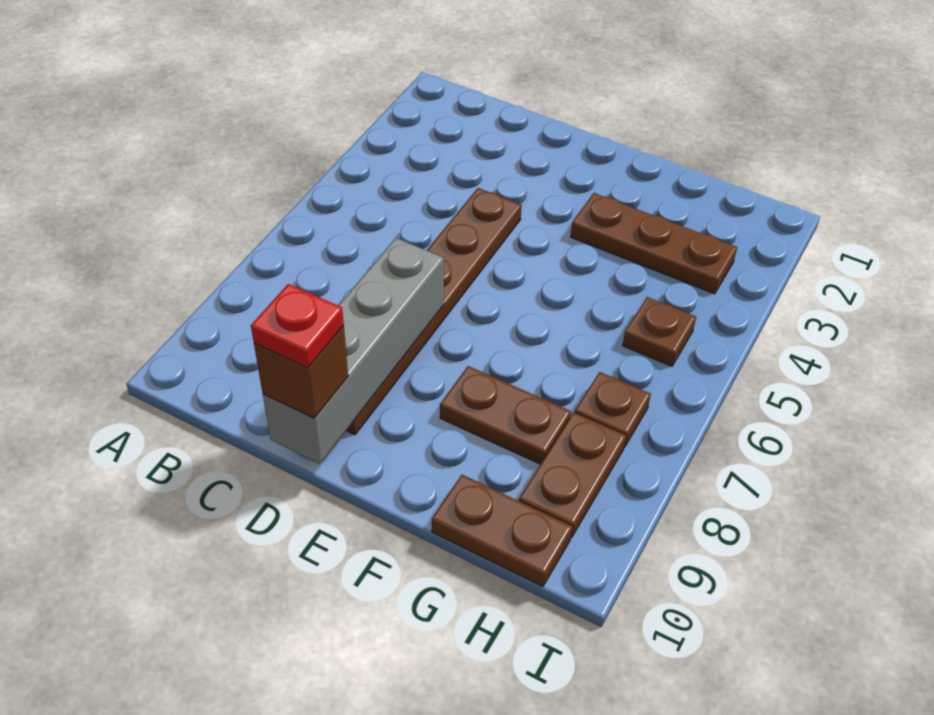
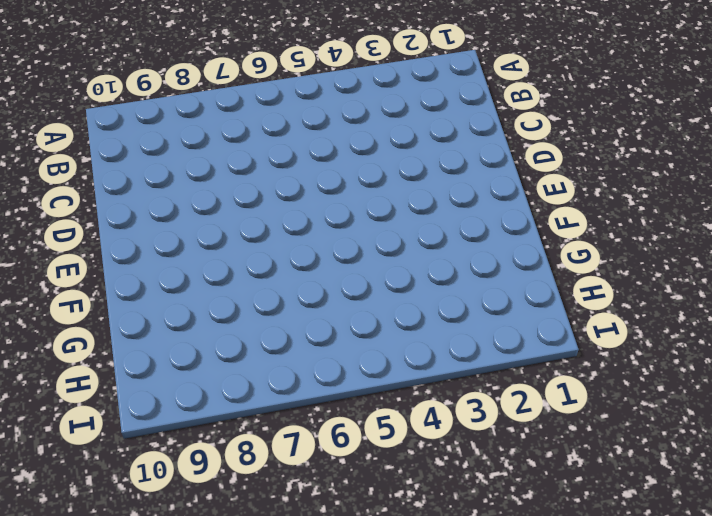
none -> brown plate D4:D9 level 1
none -> brown plate F3:H3 level 1

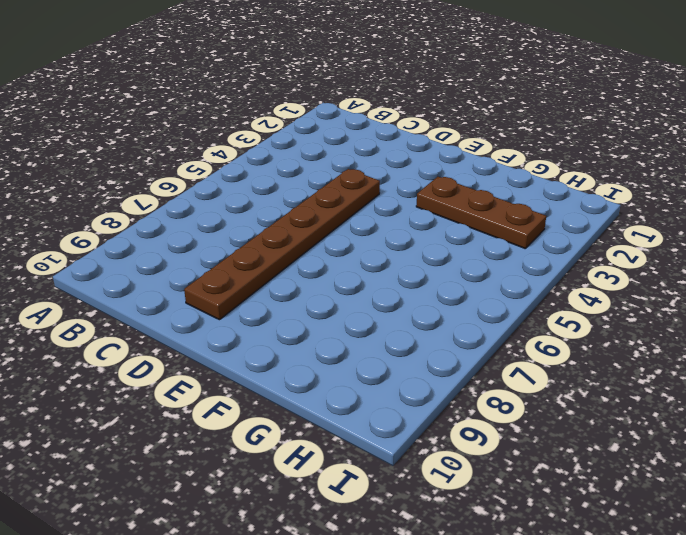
none -> brown plate F8:G8 level 1
none -> brown plate G10:H10 level 1

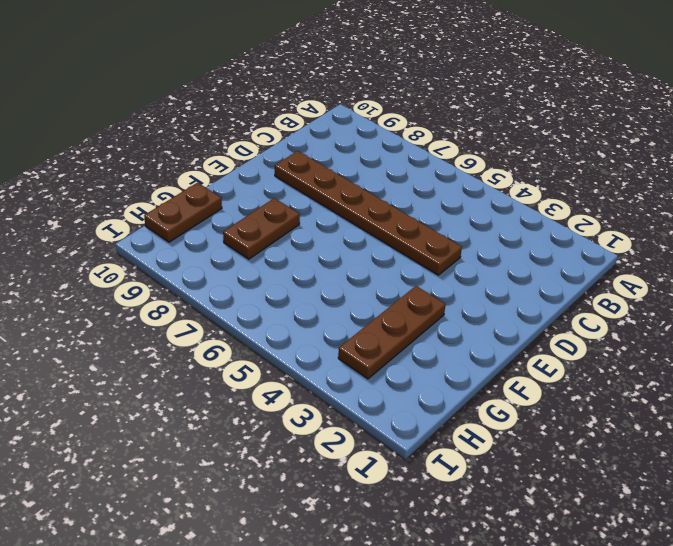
none -> brown plate H5 level 1
none -> brown plate H7 level 1

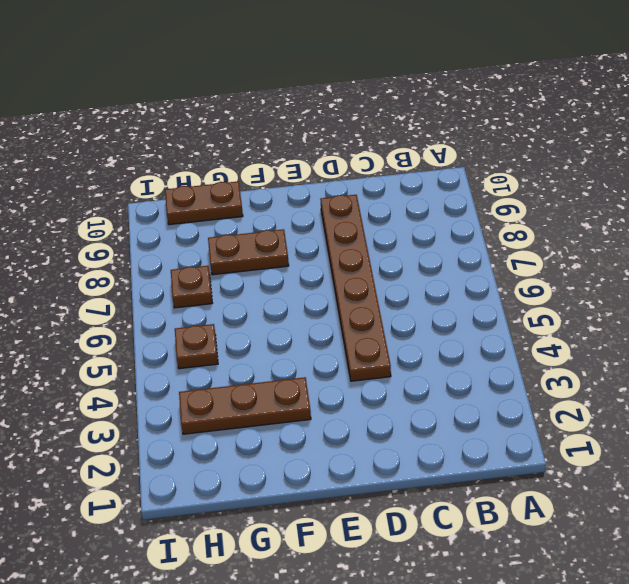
none -> brown plate H8:H9 level 1
none -> grey brick D7:D10 level 2

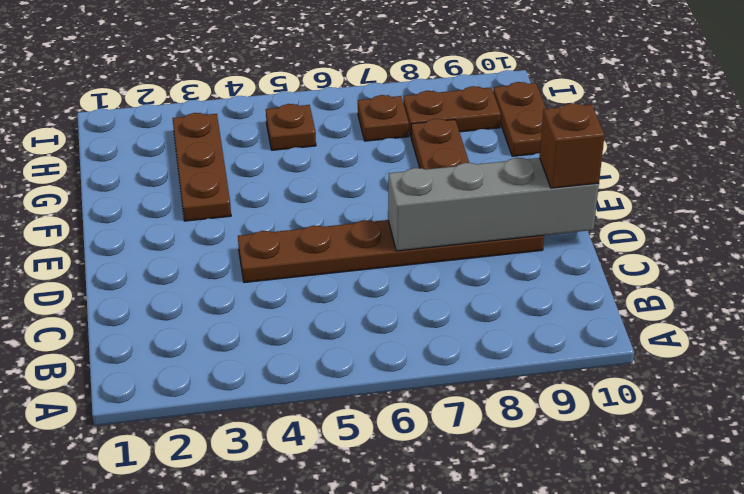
none -> red plate D10 level 4

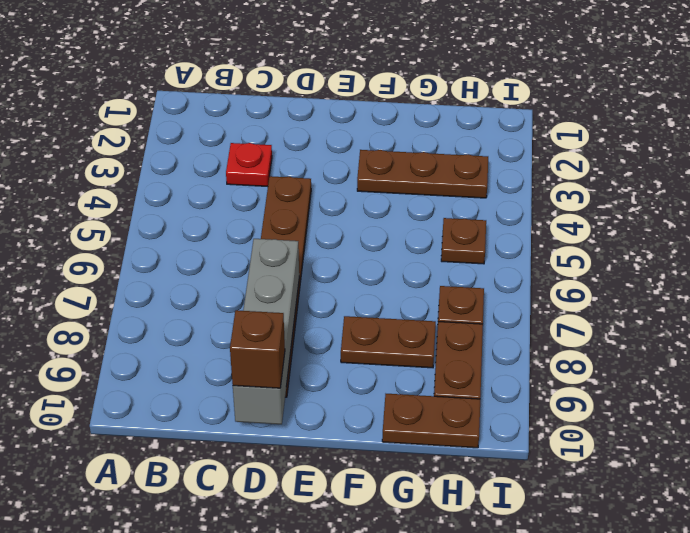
red plate C3 level 1 -> red plate D10 level 4

